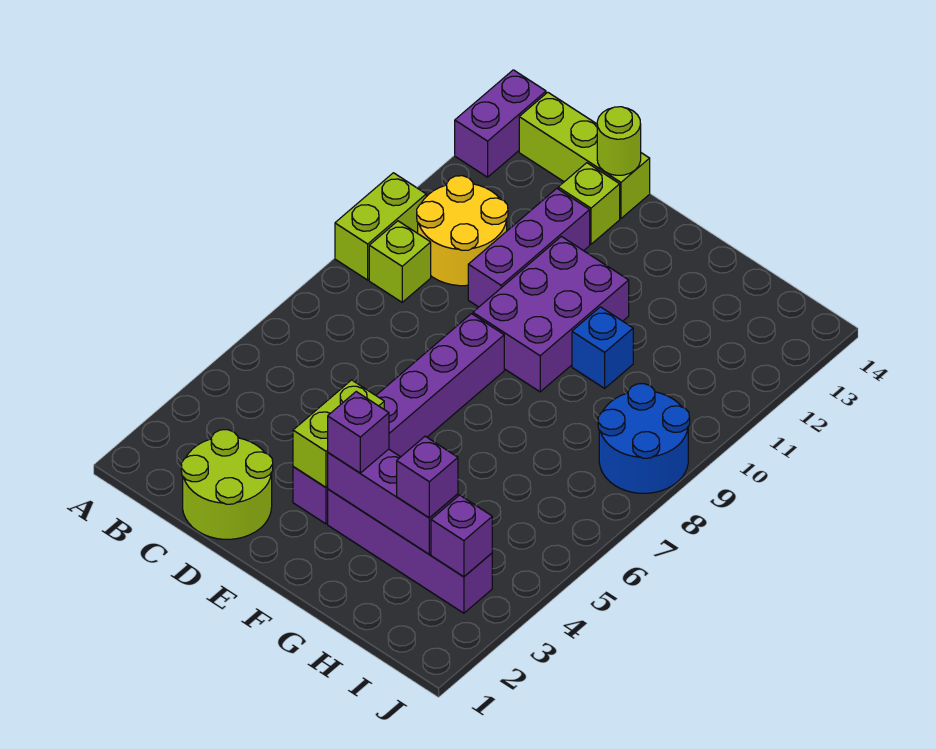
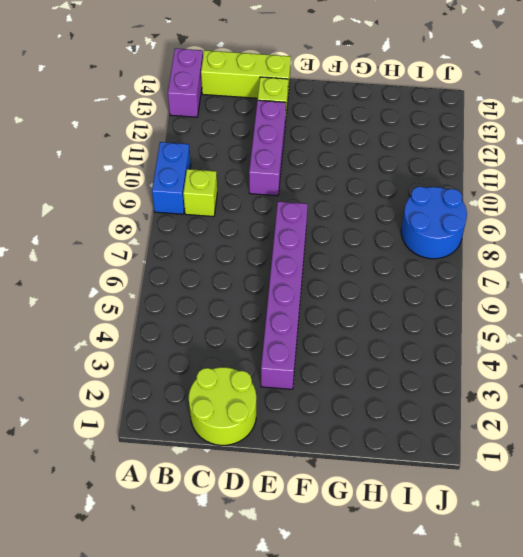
blue brick A9:A10 level 1 -> lime brick A9:A10 level 1
none -> yellow round brick B10:C11 level 1
none -> purple brick E9:F11 level 1
none -> purple brick F3:I3 level 1

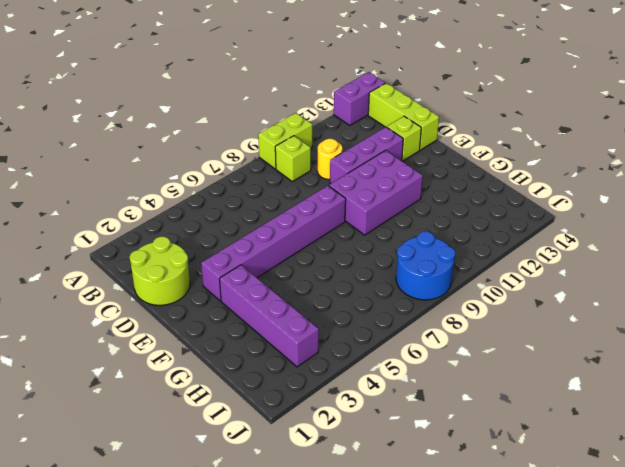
yellow round brick C10 level 1 -> yellow round brick B10:C11 level 1
none -> blue brick G10 level 1
none -> lime round brick D14 level 2
none -> lime brick E3:E4 level 2

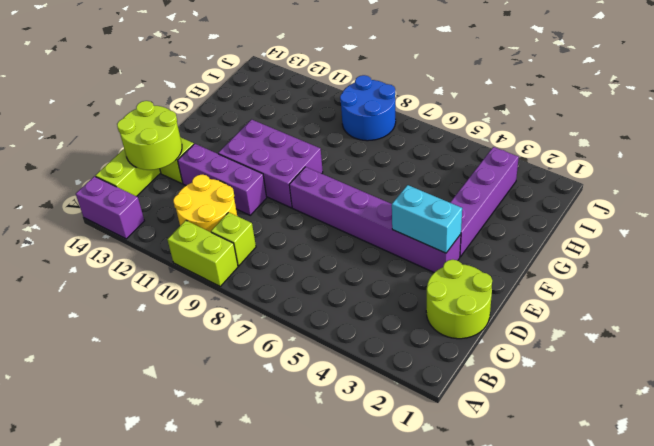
lime round brick C13:D14 level 2 -> lime round brick D14 level 2
cyan brick E3:E4 level 2 -> lime brick E3:E4 level 2
none -> blue brick G10 level 1
none -> purple brick F3:H3 level 2
none -> purple brick I3 level 2

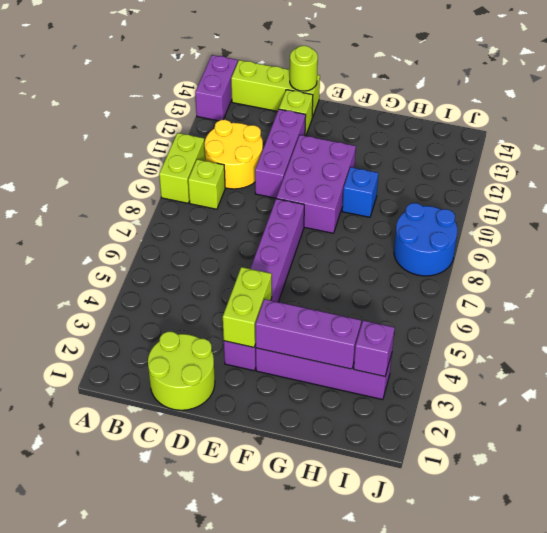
none -> purple brick F3 level 3
none -> purple brick H3 level 3

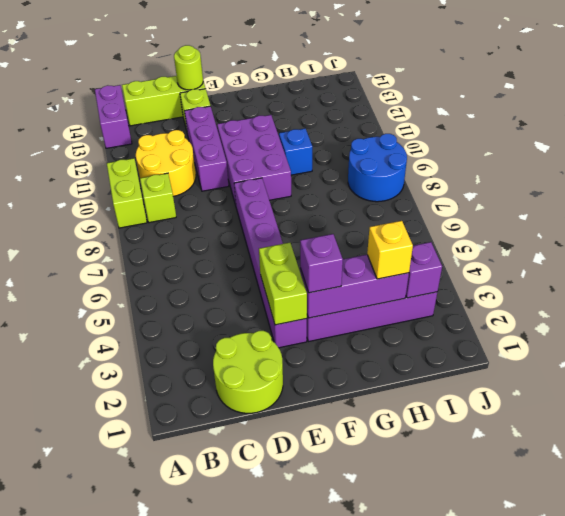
yellow brick H3 level 3 -> purple brick H3 level 3

